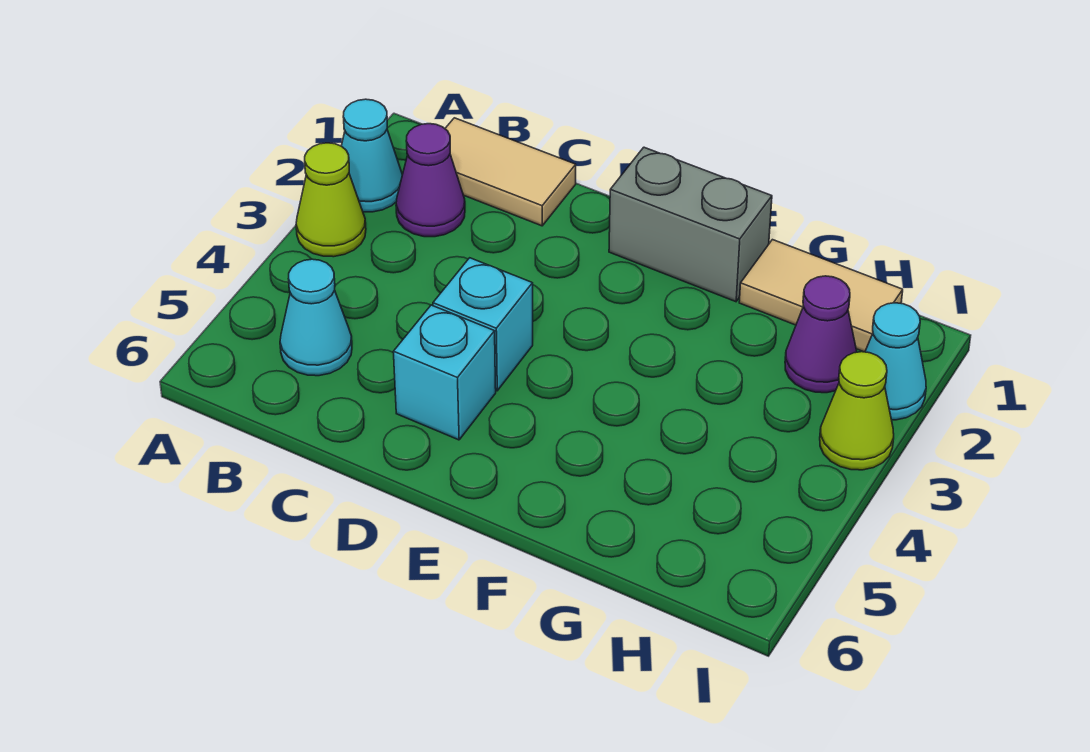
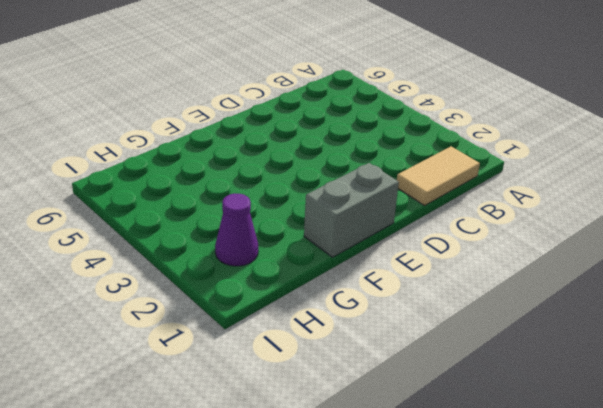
none -> cyan cone A2 level 1
none -> lime cone A3 level 1
none -> purple cone B2 level 1

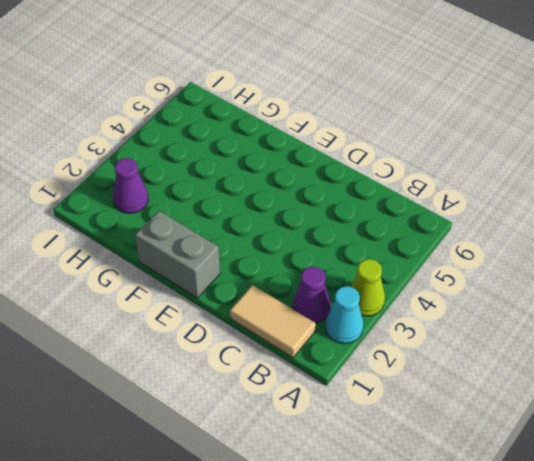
none -> cyan cone B5 level 1
none -> cyan brick D4 level 1
none -> cyan brick D5 level 1

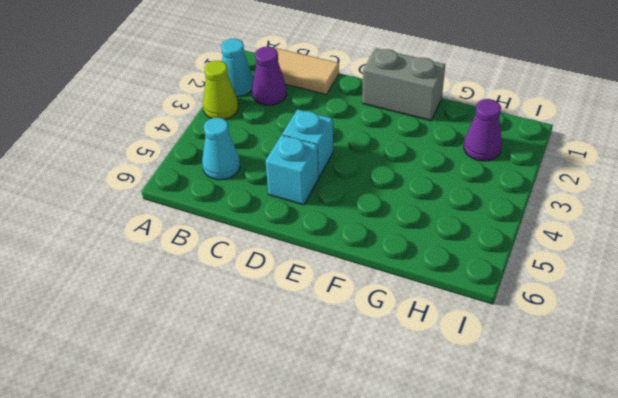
none -> tan tile G1:H1 level 1
none -> cyan cone I2 level 1
none -> lime cone I3 level 1

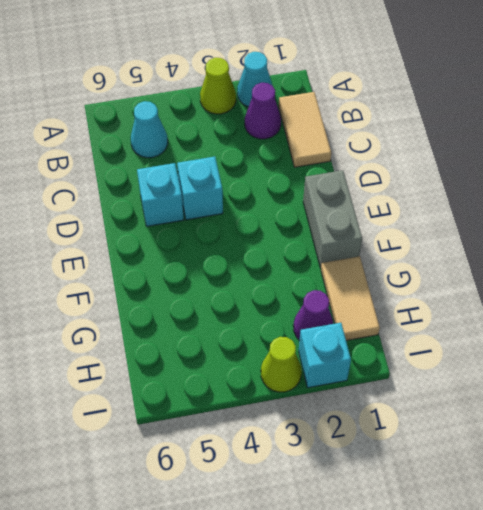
cyan brick I2 level 1 -> cyan cone I2 level 1

